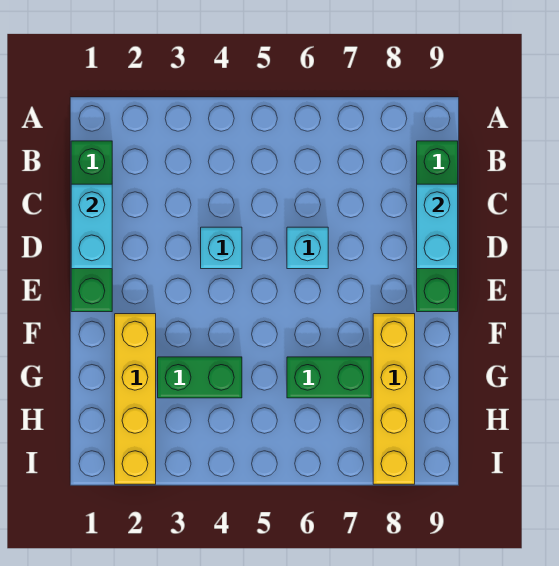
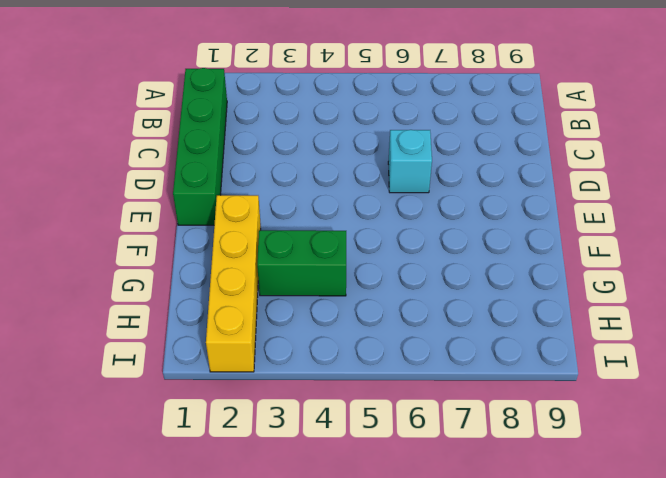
none -> green brick B9:E9 level 1
none -> cyan brick D4 level 1

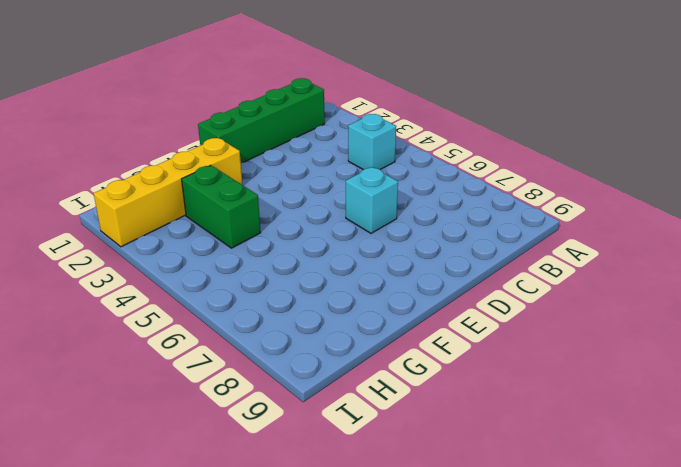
cyan brick B4 level 1 -> cyan brick D4 level 1
none -> green brick B9:E9 level 1
none -> yellow brick F8:I8 level 1

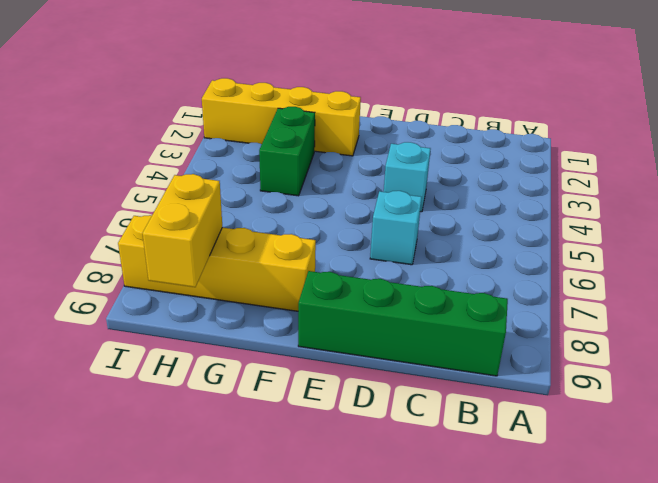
yellow brick H8:H9 level 2 -> none
none -> green brick B1:E1 level 1
none -> green brick G6:G7 level 1

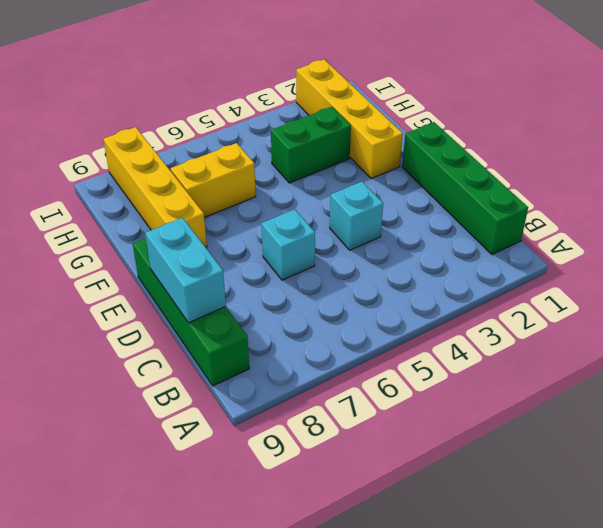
yellow brick G6:G7 level 1 -> green brick G6:G7 level 1
none -> cyan brick C1:D1 level 2

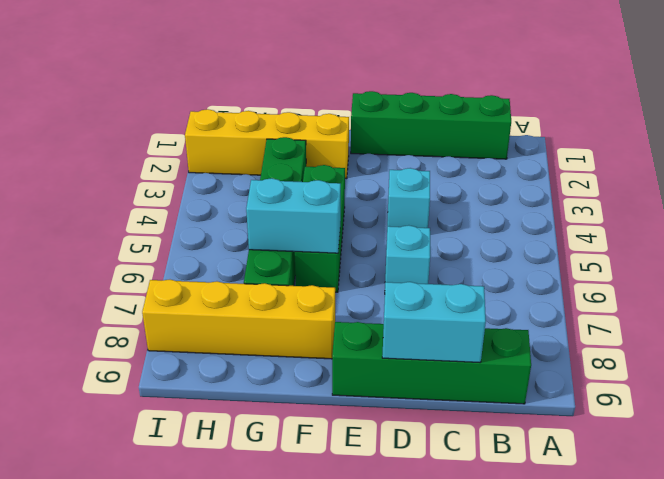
green brick F4:F6 level 1 -> none
cyan brick F6:G6 level 2 -> cyan brick C1:D1 level 2

